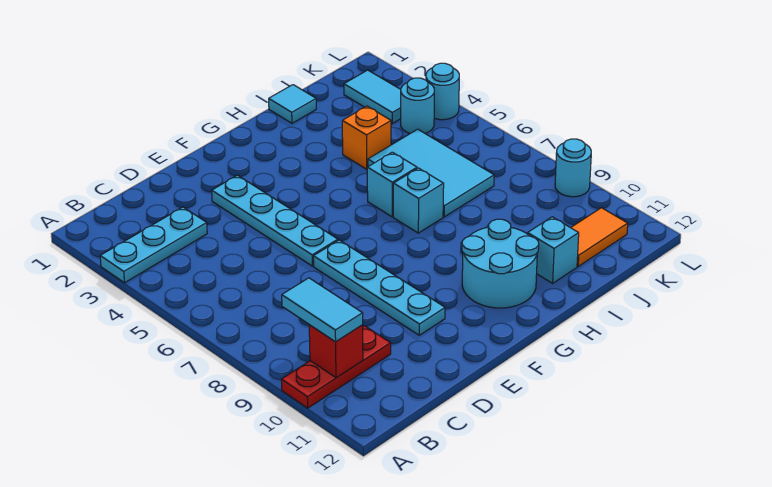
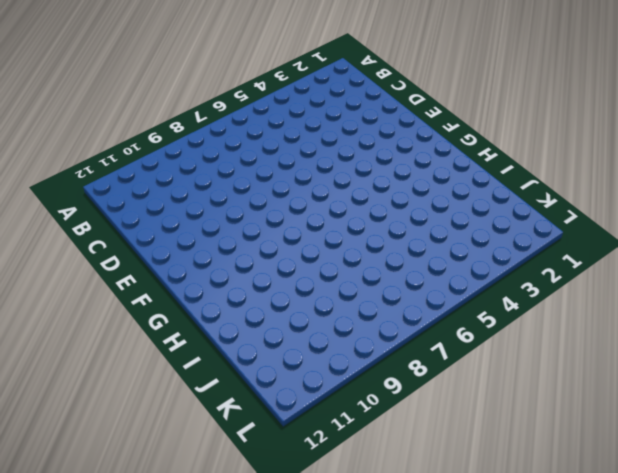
none -> cyan plate A3:C3 level 1
none -> red plate A10:C10 level 1
none -> cyan plate E3:E6 level 1

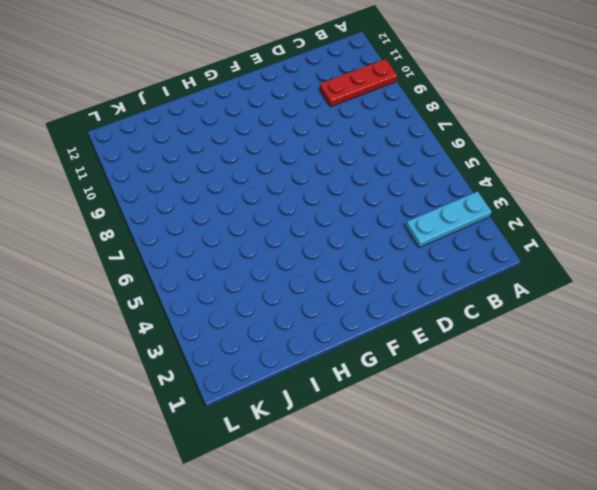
none -> cyan plate E3:E6 level 1
none -> cyan plate E7:E10 level 1
none -> cyan round brick G10:H11 level 1

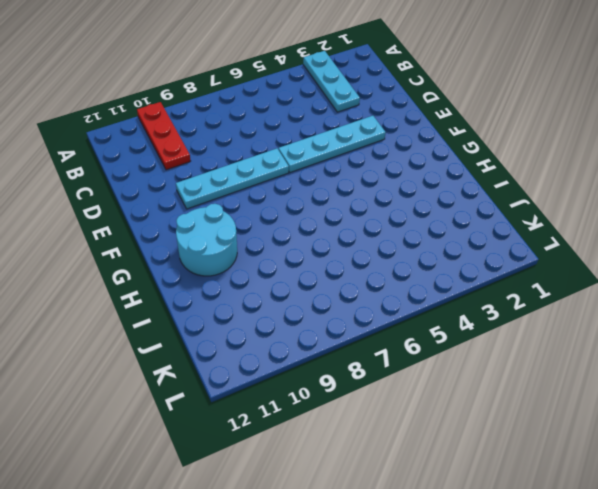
none -> cyan brick H6 level 1
none -> cyan brick H7 level 1
none -> cyan tile I1 level 1

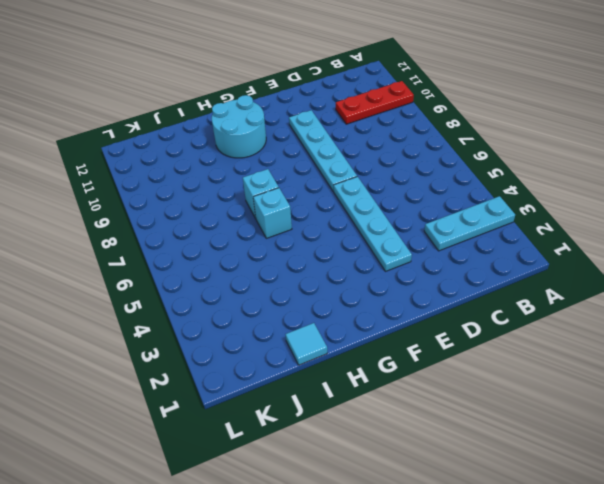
none -> orange brick I4 level 1
none -> cyan tile I5:J7 level 1
none -> cyan brick I11 level 1

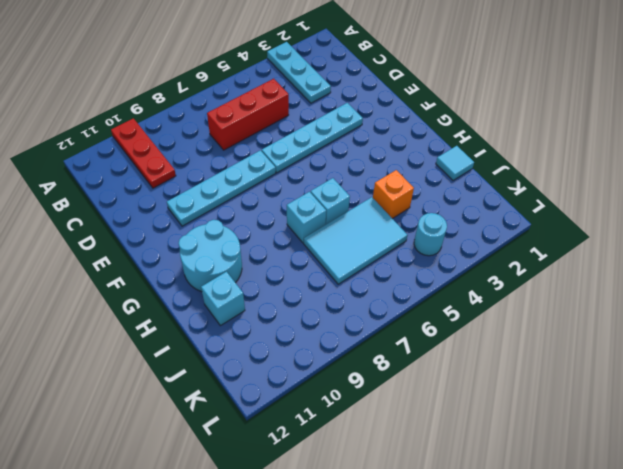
red brick C5:C7 level 1 -> none
none -> orange tile J11:K11 level 1
none -> cyan tile K2:K3 level 1
none -> cyan round brick L4 level 1

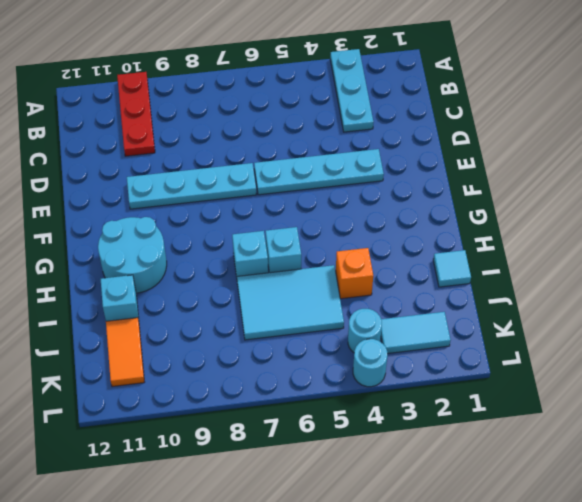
none -> cyan round brick L9 level 1
none -> red brick B10 level 2
none -> cyan tile B9:B10 level 3

